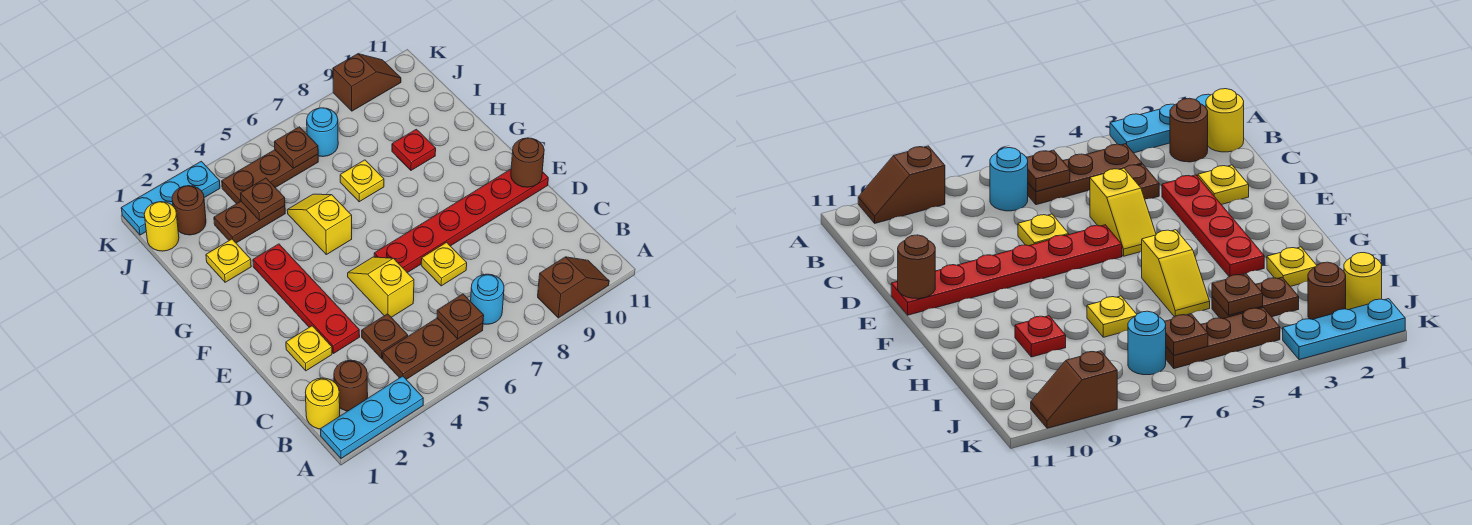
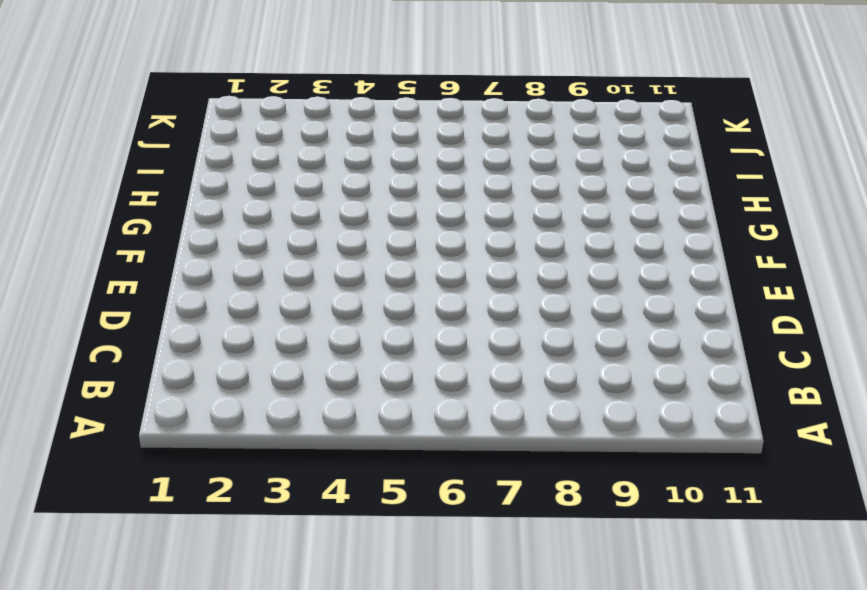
none -> cyan plate A1:A3 level 1
none -> brown slope A9:A10 level 1 top 9
none -> yellow round brick B1 level 1

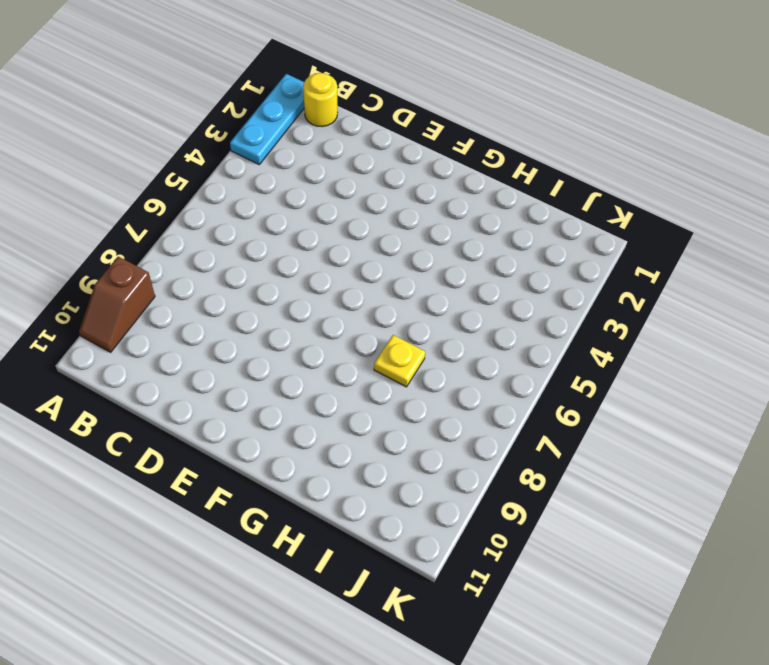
none -> brown round brick B2 level 1
none -> brown plate B4:B6 level 1
none -> cyan round brick B7 level 1

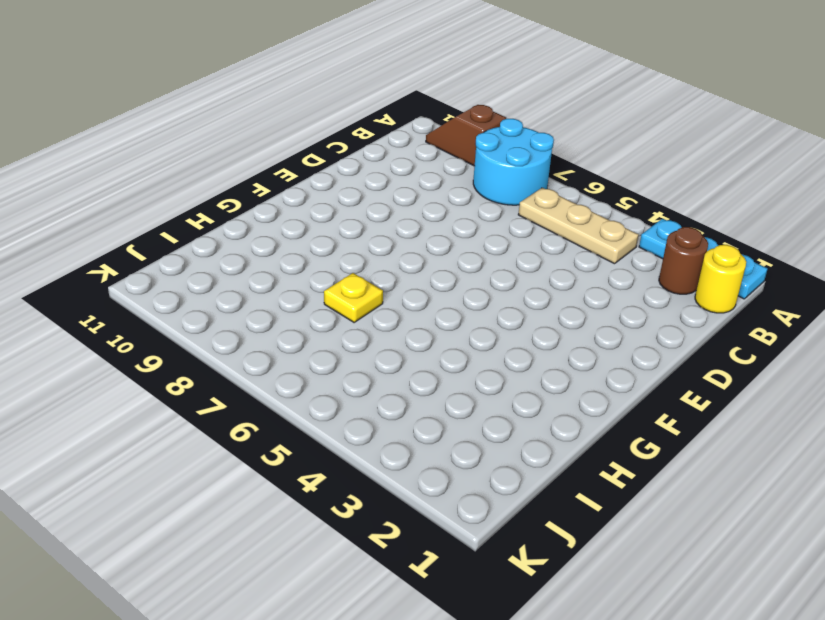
cyan round brick A7:B8 level 1 -> cyan round brick B7 level 1
tan plate B4:B6 level 1 -> brown plate B4:B6 level 1
none -> brown plate C4 level 1
none -> yellow plate D2 level 1
none -> red plate D3:G3 level 1

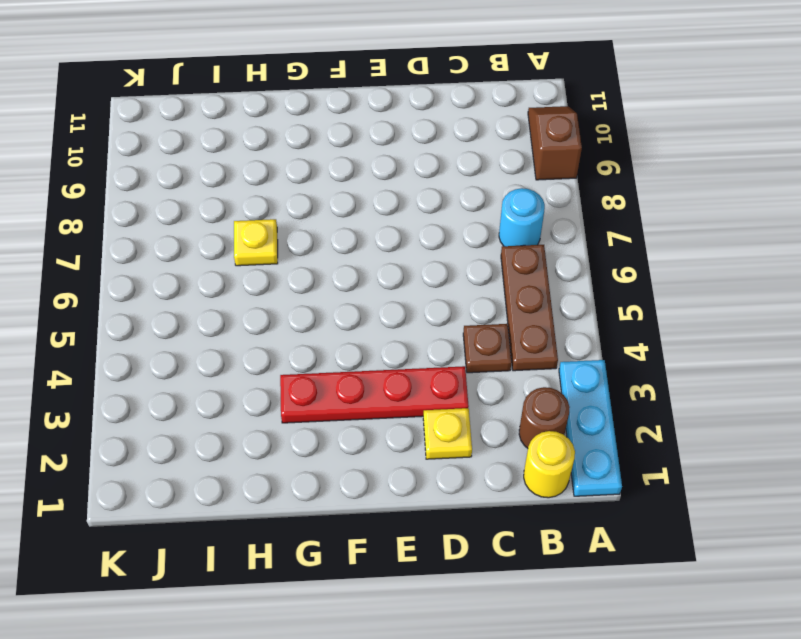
none -> yellow slope D5:E5 level 1 top D
none -> yellow plate D7 level 1
none -> red plate E6:E11 level 1

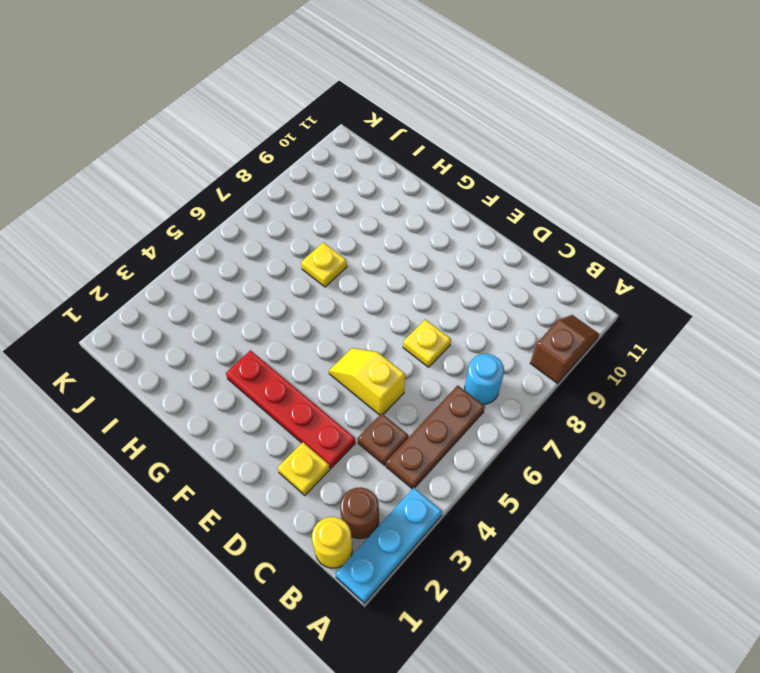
none -> red plate E6:E11 level 1
none -> yellow slope G5:H5 level 1 top G
none -> yellow plate H2 level 1

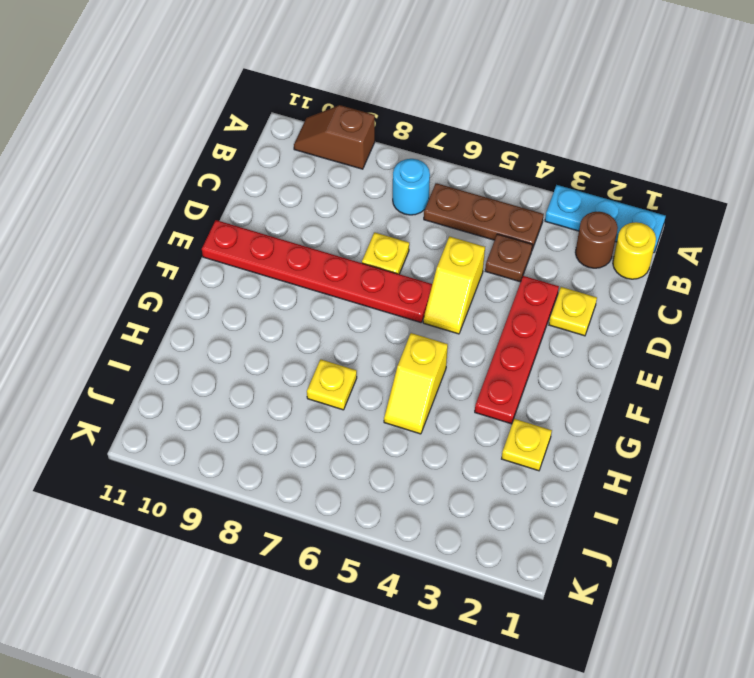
none -> red plate H9 level 1
none -> brown plate I3:I4 level 1
none -> yellow round brick J1 level 1

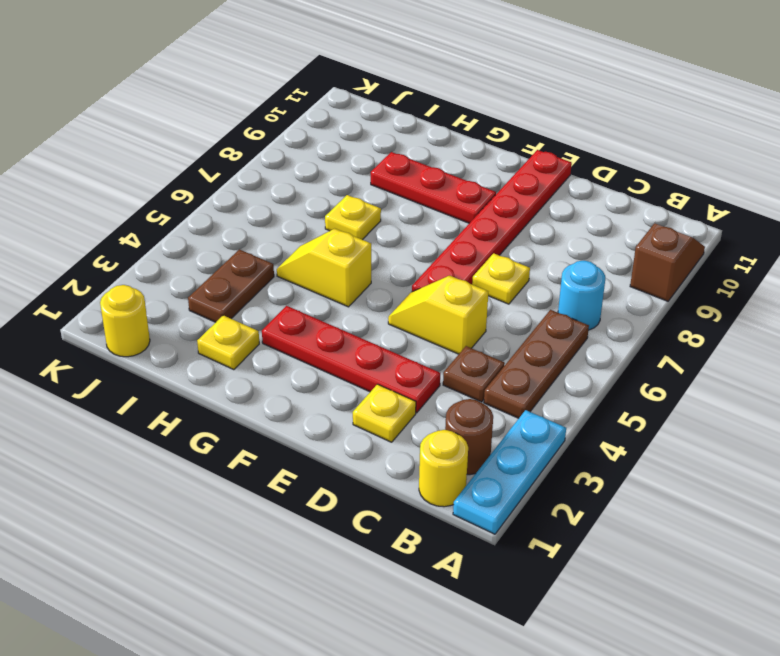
red plate F9:H9 level 1 -> red plate H9 level 1
none -> brown round brick J2 level 1
none -> brown plate J4:J6 level 1
none -> cyan round brick J7 level 1

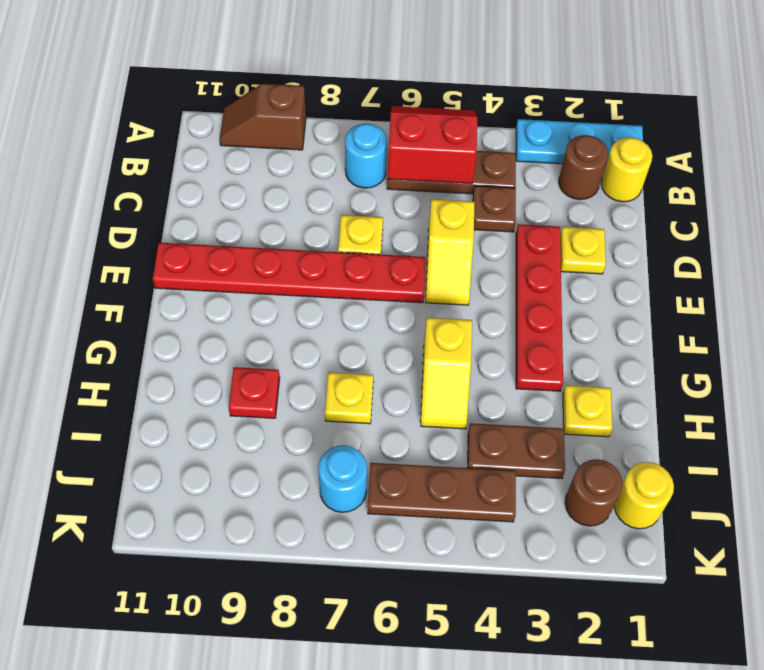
red slope A5:B6 level 2 top B -> brown plate B6 level 2
none -> cyan plate K1:K3 level 1
none -> brown slope K9:K10 level 1 top 9
none -> brown round brick E11 level 2

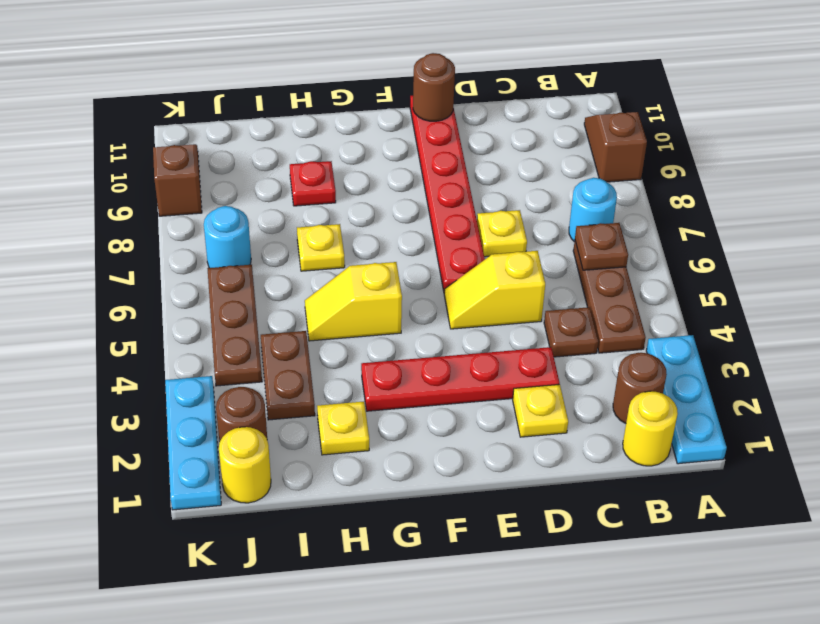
none -> brown plate I4 level 2
none -> brown plate J6 level 2

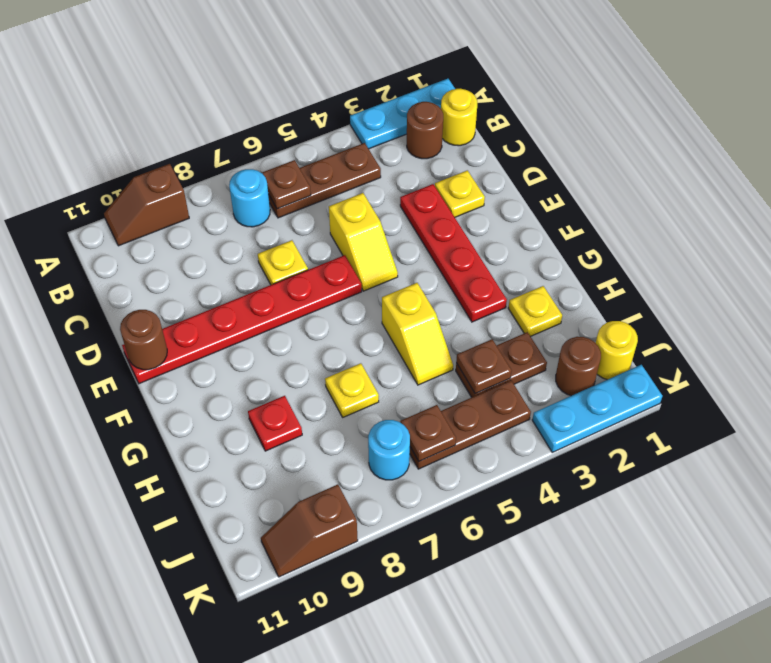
none -> brown plate C4 level 1

